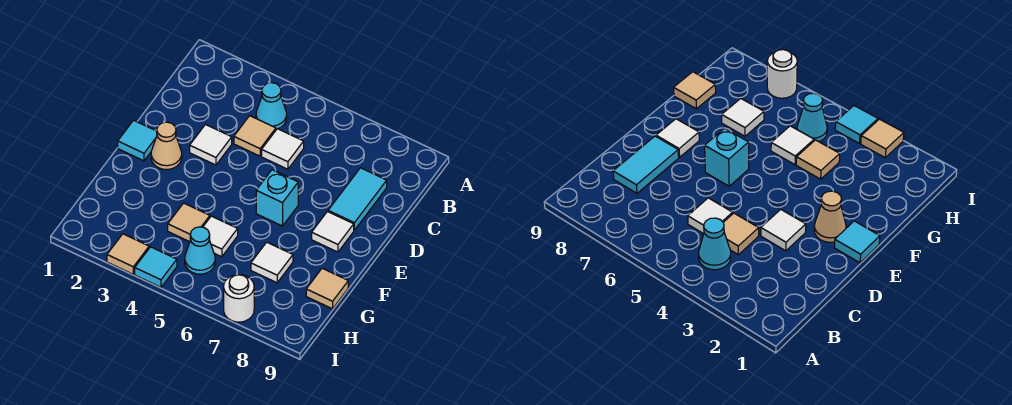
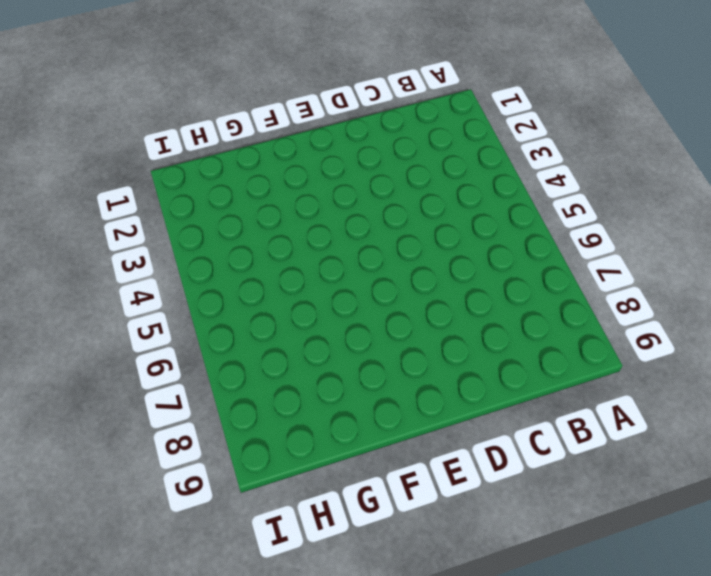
none -> cyan cone B4 level 1
none -> tan tile C4 level 1
none -> white tile C5 level 1

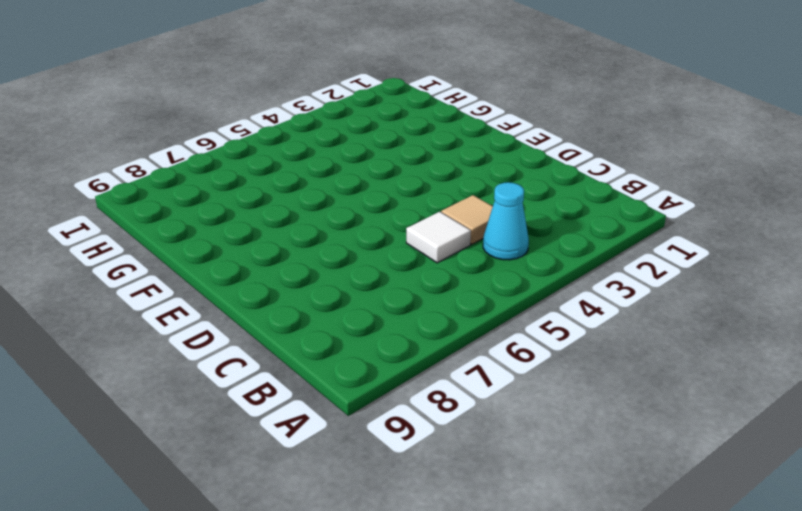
none -> cyan tile C8:D8 level 1
none -> white tile D3 level 1
none -> cyan tile E1 level 1

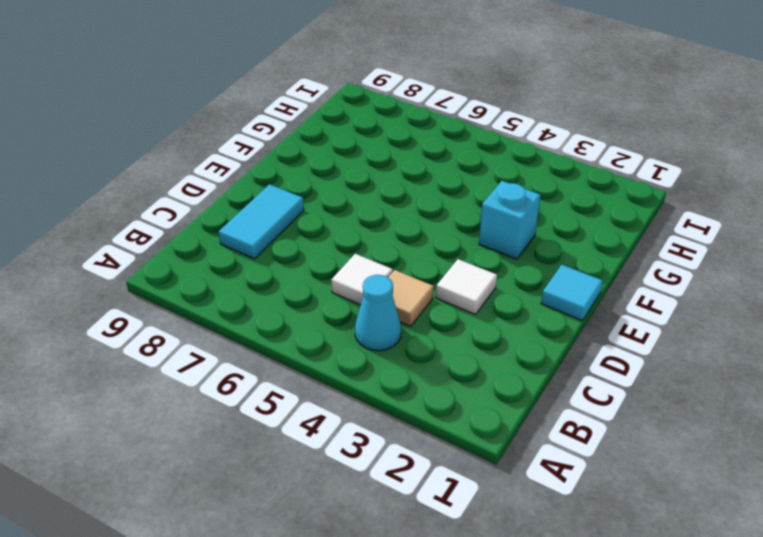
cyan brick F3 level 1 -> cyan brick E6 level 1
none -> tan cone E2 level 1
none -> white tile E8 level 1
none -> tan tile G4 level 1

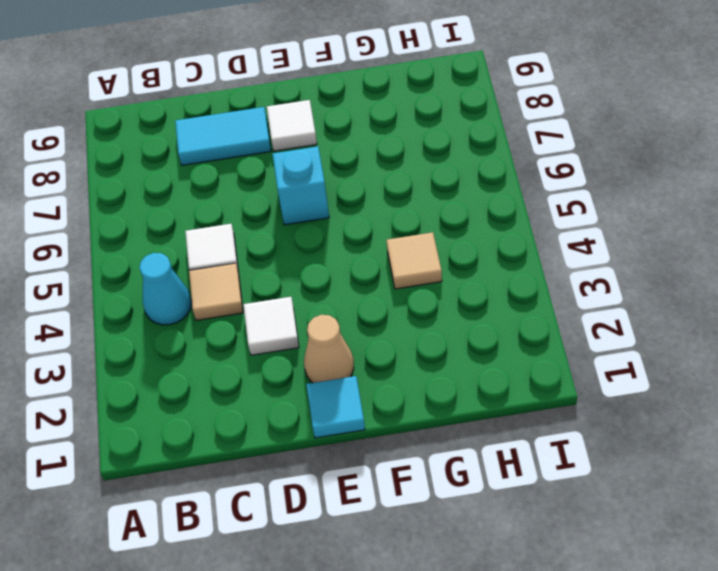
none -> white tile G5 level 1
none -> white tile G7 level 1
none -> tan tile G9 level 1

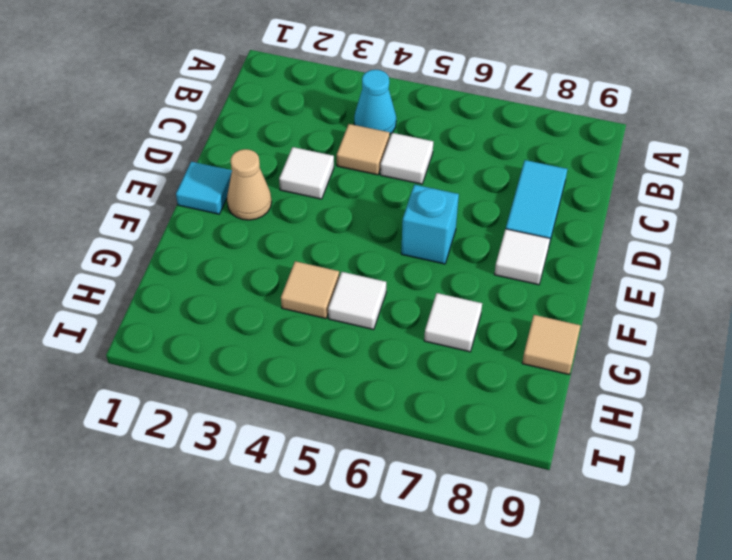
none -> cyan cone H5 level 1
none -> tan tile I3 level 1
none -> cyan tile I4 level 1

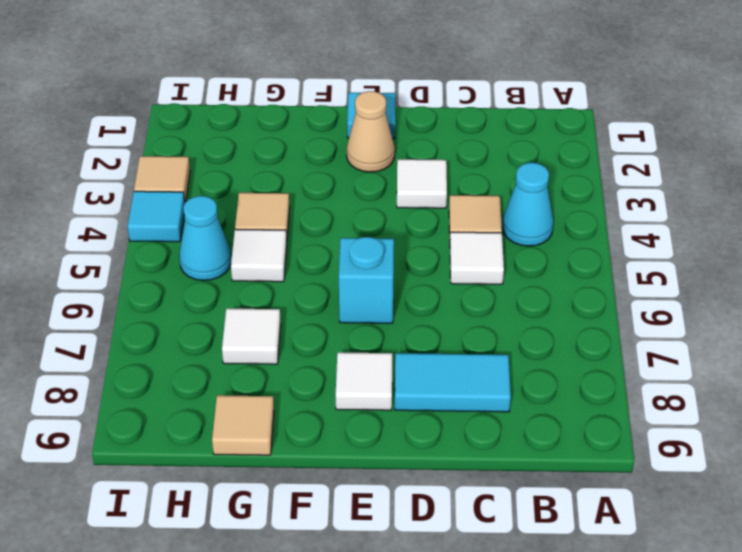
none -> white round brick I7 level 1

